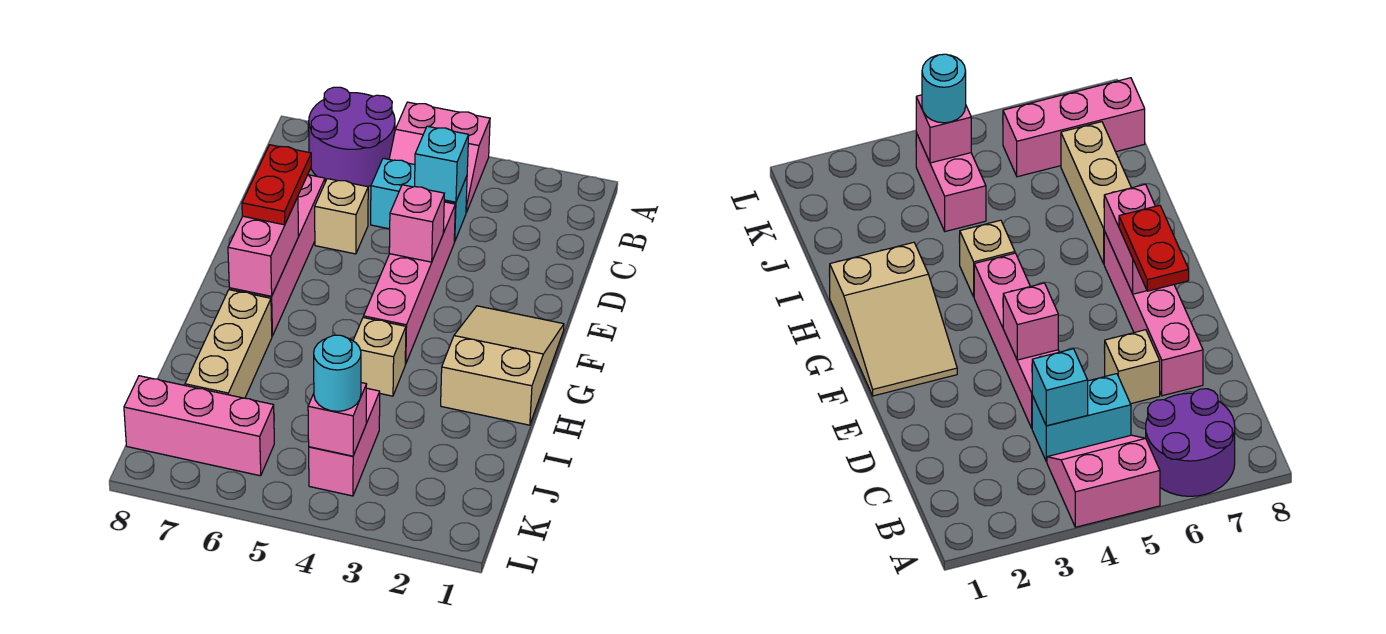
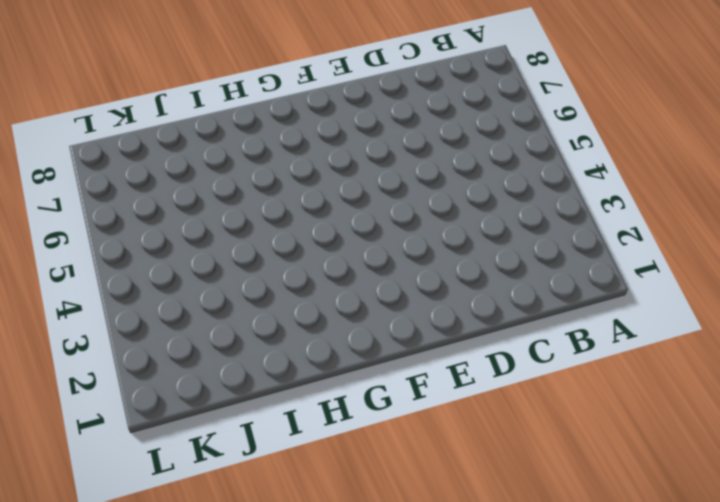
none -> pink slope A4:B5 level 1 top A
none -> purple round brick A6:B7 level 1
none -> cyan brick C4:C5 level 1

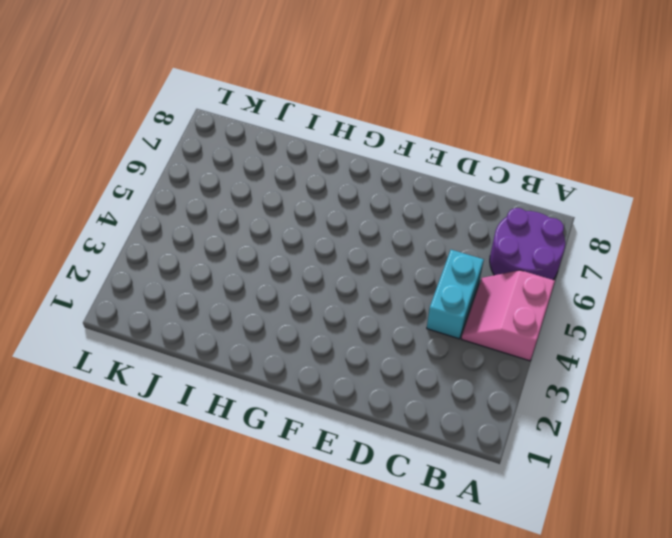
none -> pink brick D4:G4 level 1
none -> tan brick D6 level 1
none -> pink brick D7:G7 level 1

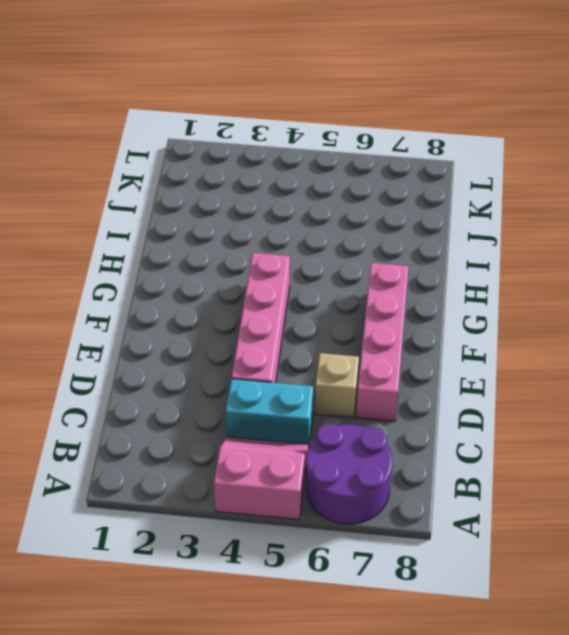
none -> tan slope F1:H2 level 1 top H
none -> tan brick H4 level 1
none -> tan brick H7:J7 level 1

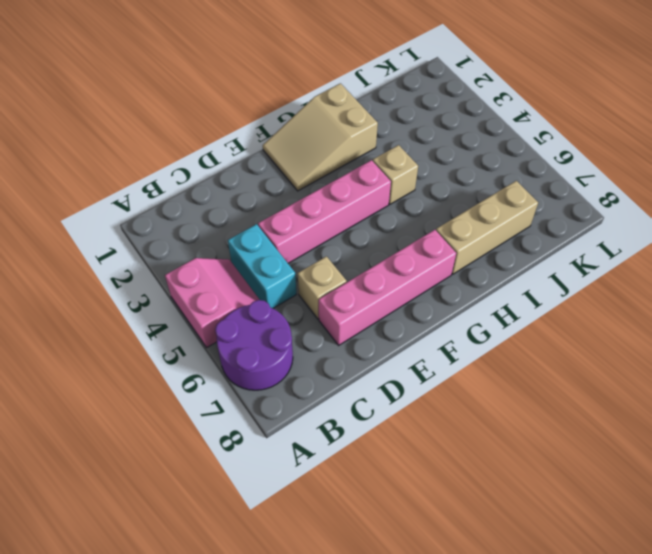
none -> pink brick J4:K4 level 1
none -> pink brick K6:K8 level 1
none -> cyan brick C4 level 2

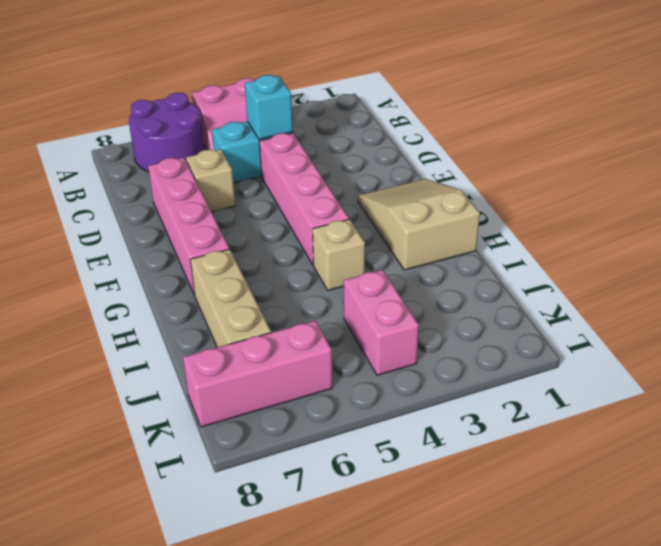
none -> pink brick E4 level 2
none -> pink brick F7:G7 level 2
none -> pink brick K4 level 2

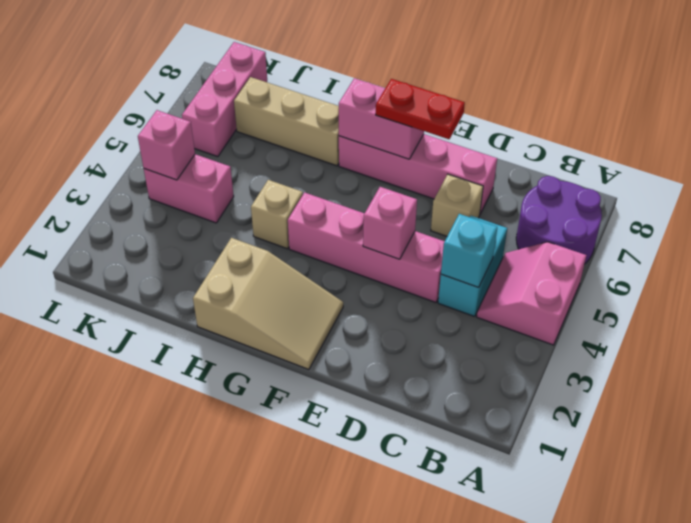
none -> cyan round brick K4 level 3

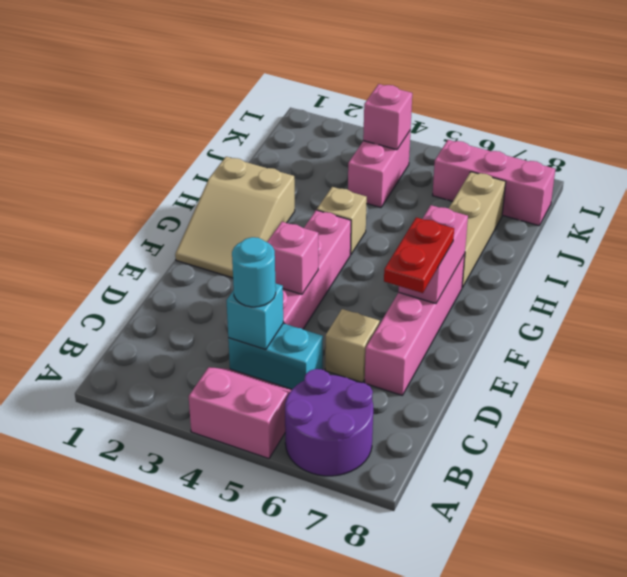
cyan round brick C4 level 3 -> cyan round brick K4 level 3

